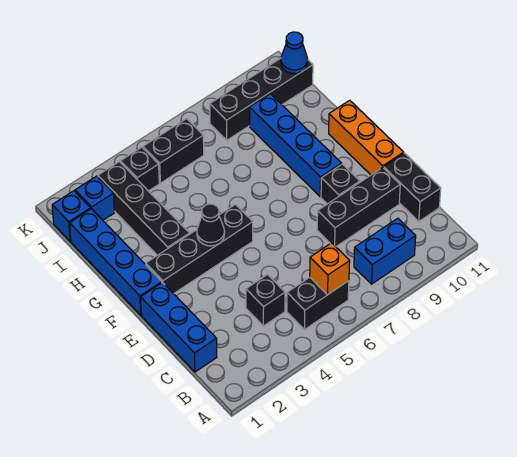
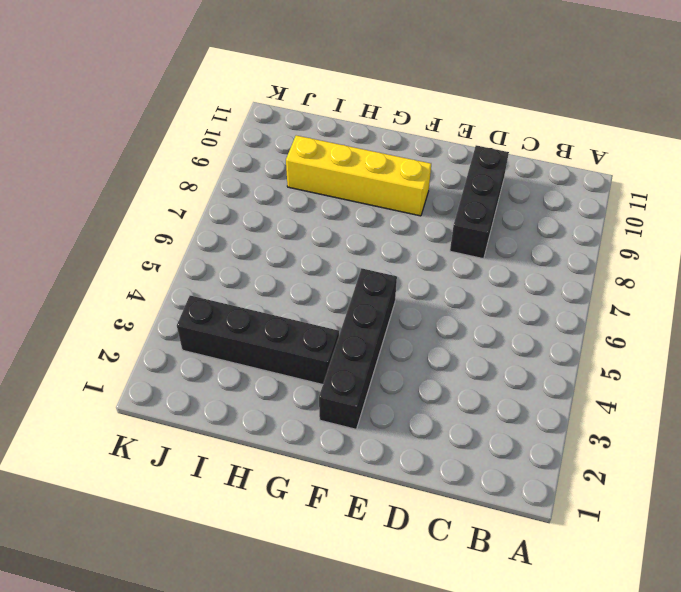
yellow brick F9:I9 level 1 -> blue brick F9:I9 level 1
none -> black brick B5:B6 level 1
none -> blue brick B8:B9 level 1
none -> blue brick C1:E1 level 1

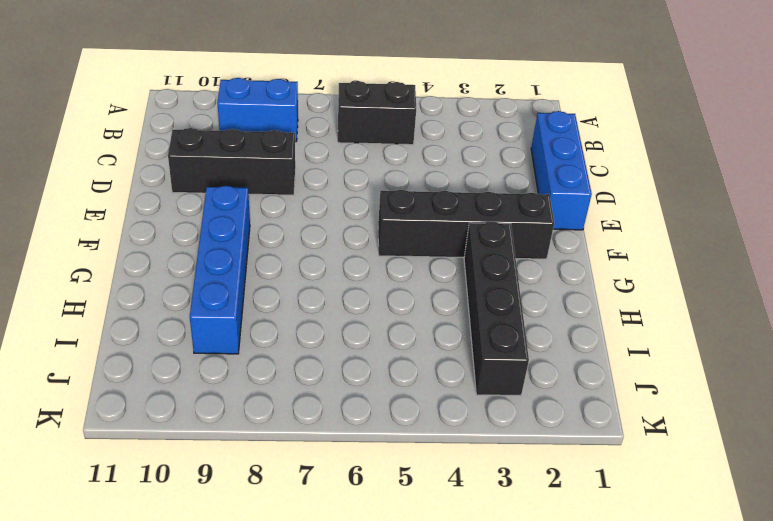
none -> black brick C4 level 1
none -> black brick C11:D11 level 1
none -> black brick E9 level 1

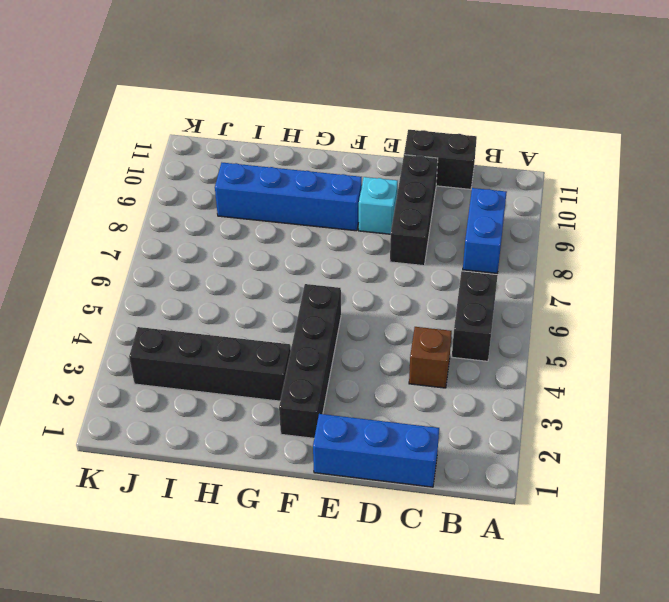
brown brick C4 level 1 -> black brick C4 level 1
cyan brick E9 level 1 -> black brick E9 level 1
none -> orange brick E11:G11 level 1
none -> blue brick F1:I1 level 1
none -> blue brick J1 level 1

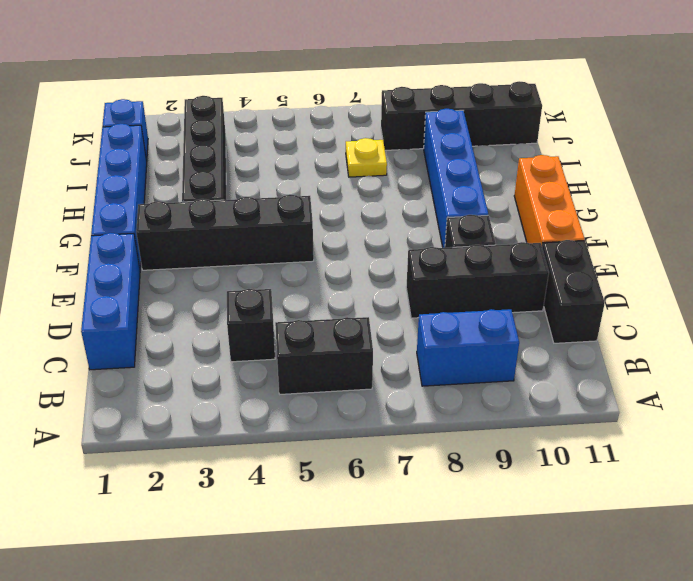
yellow plate I7 level 1 -> none
none -> blue brick J2 level 1
none -> black brick J4 level 1
none -> black brick J5:J6 level 1

